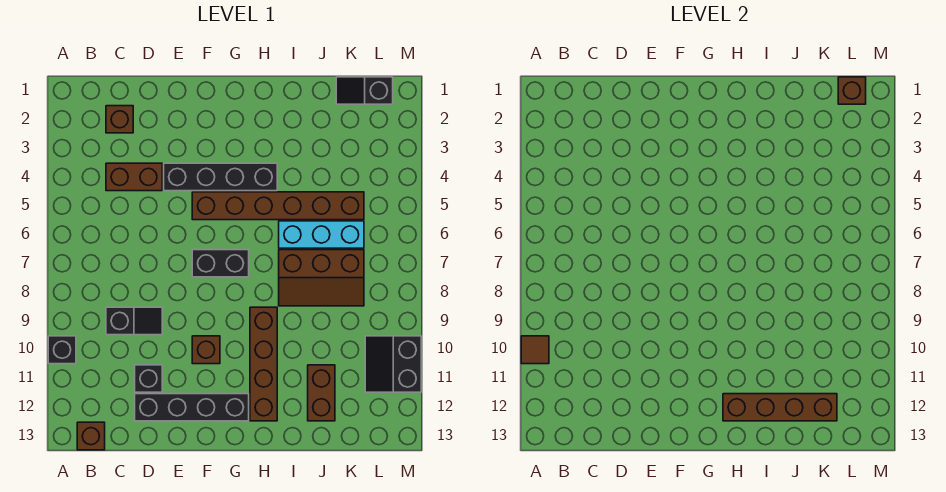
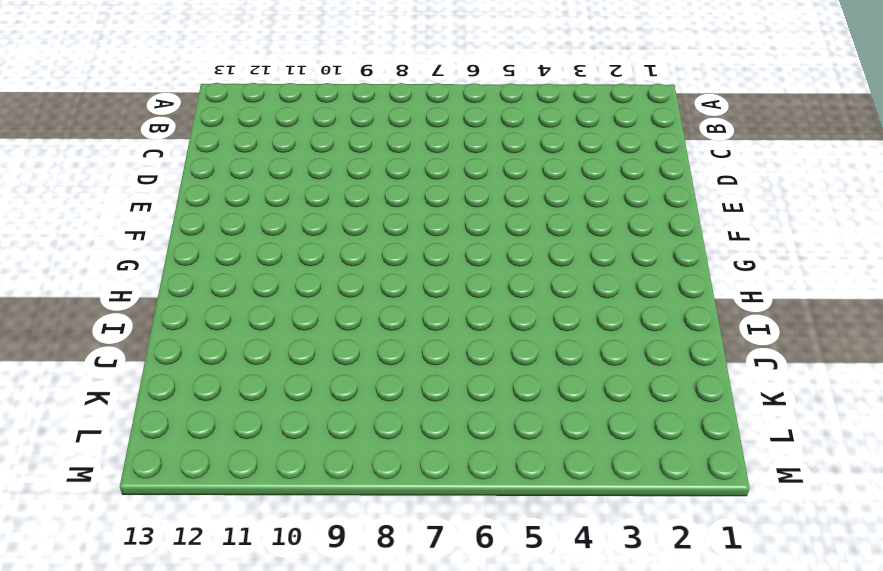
none -> black brick A10 level 1
none -> brown brick B13 level 1
none -> brown brick C2 level 1

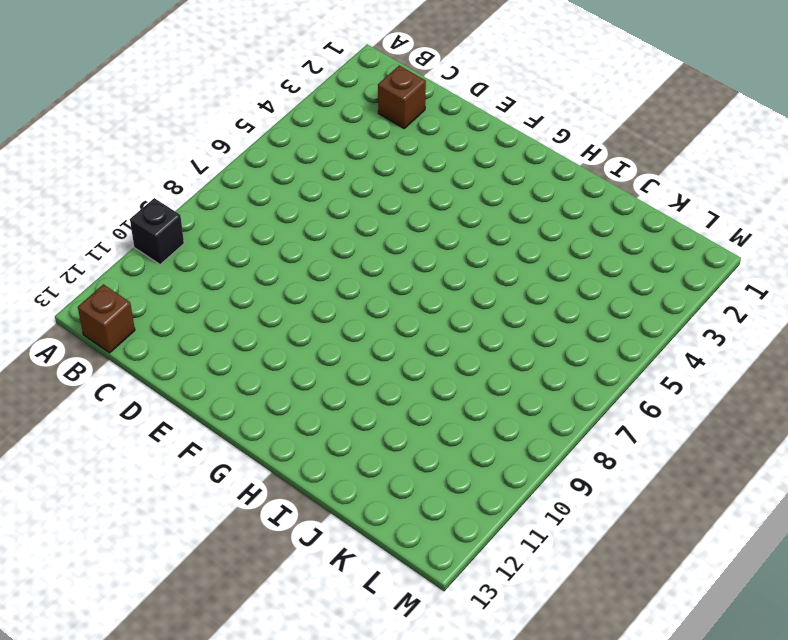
none -> brown brick C4:D4 level 1
none -> black slope C9:D9 level 1 top C
none -> black brick D11 level 1

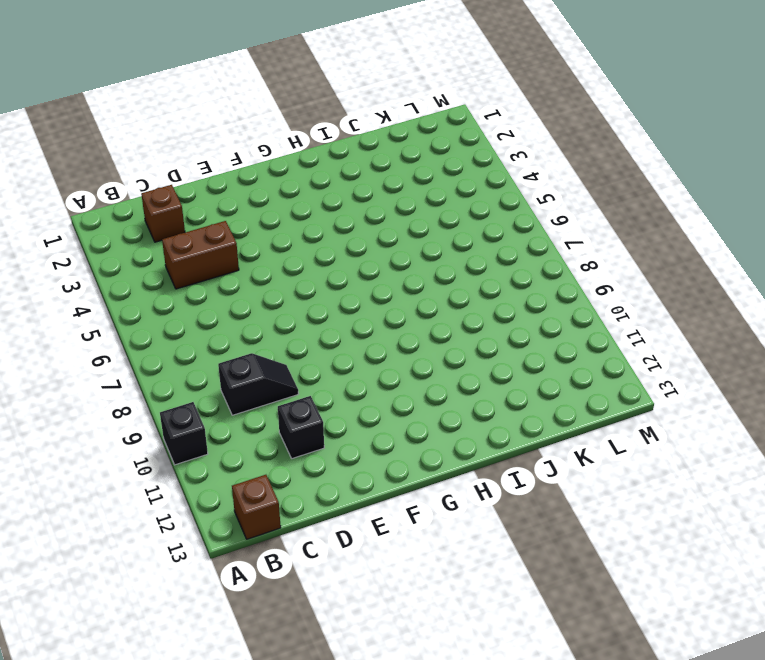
none -> black brick D12:G12 level 1
none -> black brick E4:H4 level 1
none -> brown brick F5:K5 level 1

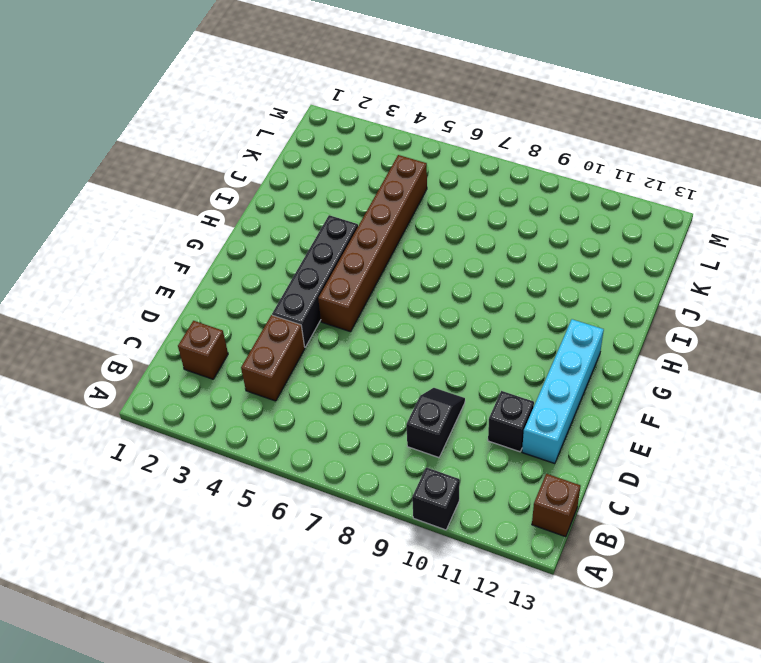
cyan brick D12:G12 level 1 -> black brick D12:G12 level 1
none -> black brick F7:G7 level 1
none -> brown brick F10 level 1
none -> brown brick H9:H12 level 1

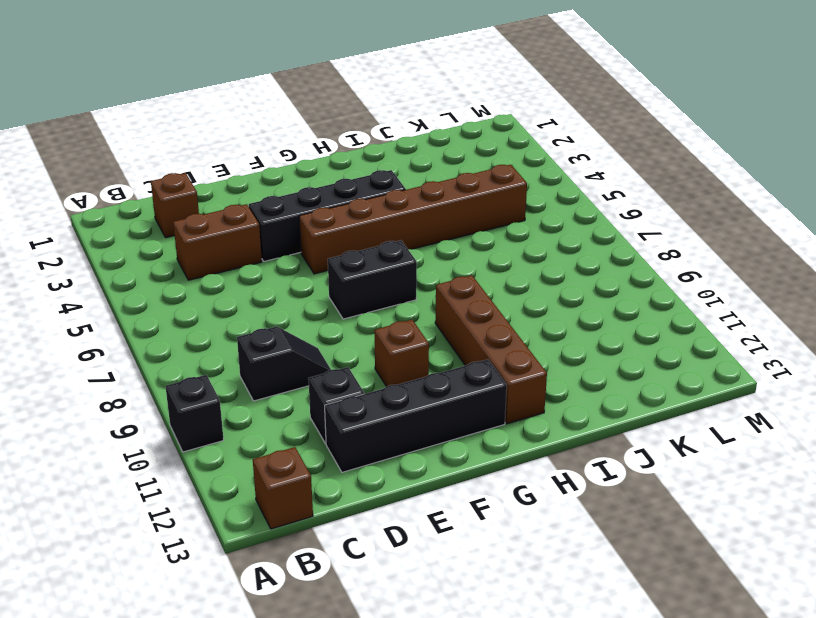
none -> cyan brick I6:K6 level 1
none -> brown slope I7:K8 level 1 top 7
none -> brown brick J11:J12 level 1

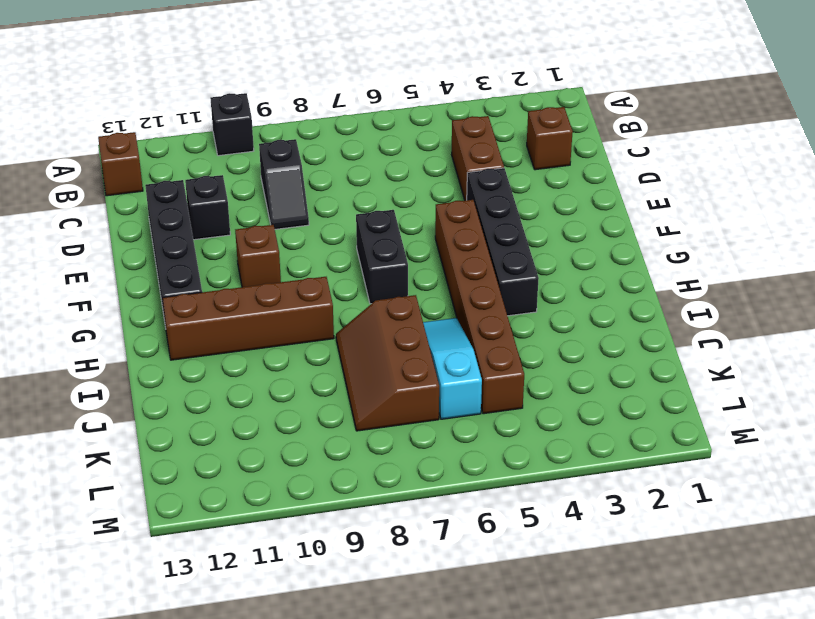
cyan slope I6:K6 level 1 top K -> cyan brick I6:K6 level 1
none -> brown brick J11:J12 level 1
none -> black slope K1:L1 level 1 top L
none -> black slope L10:M11 level 1 top M

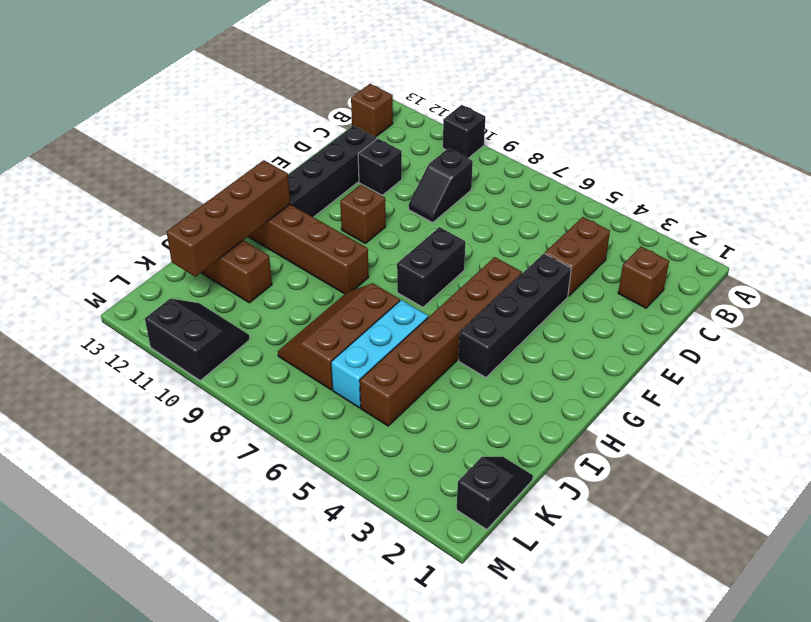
none -> brown tile A10 level 2
none -> brown brick L1 level 2

